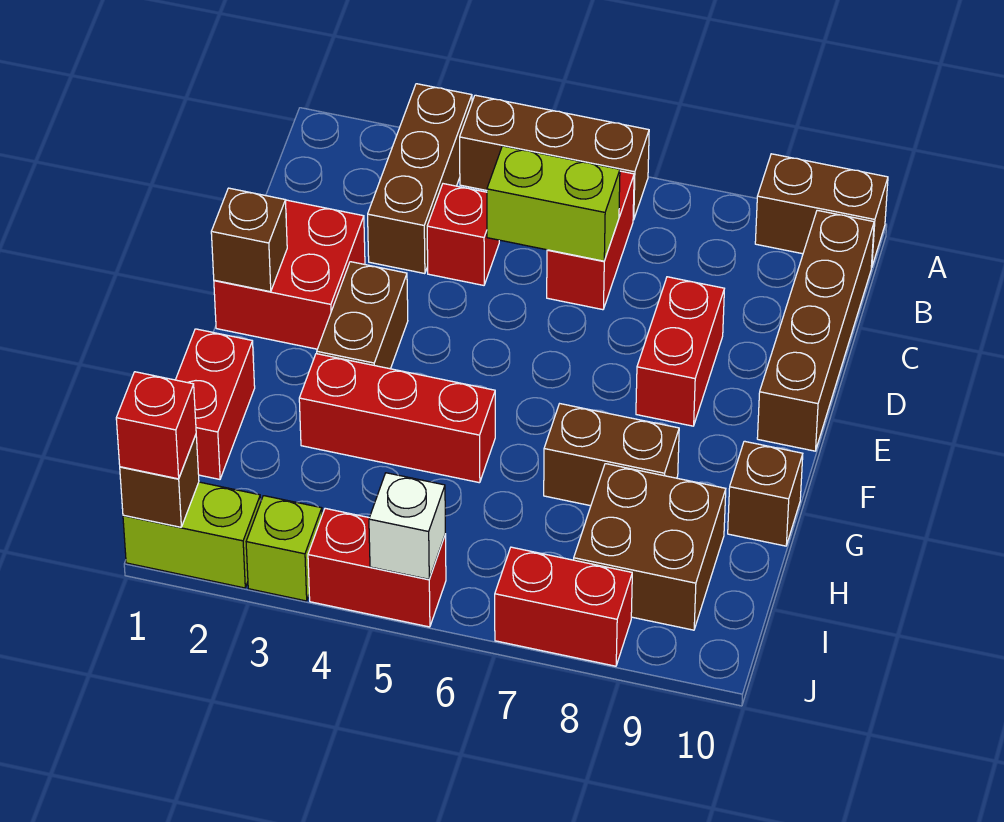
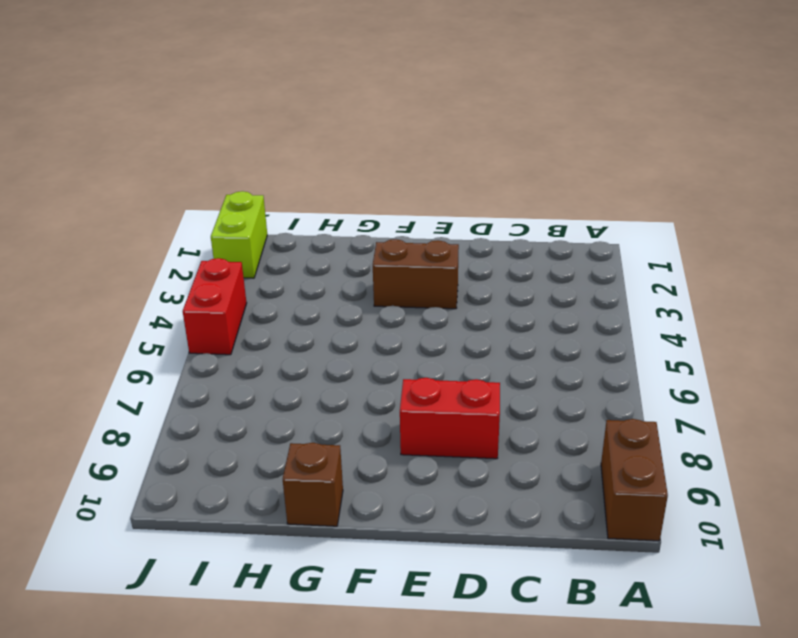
none -> brown brick A3:C3 level 1
none -> brown brick A4:A6 level 1
none -> red brick B6:C6 level 1

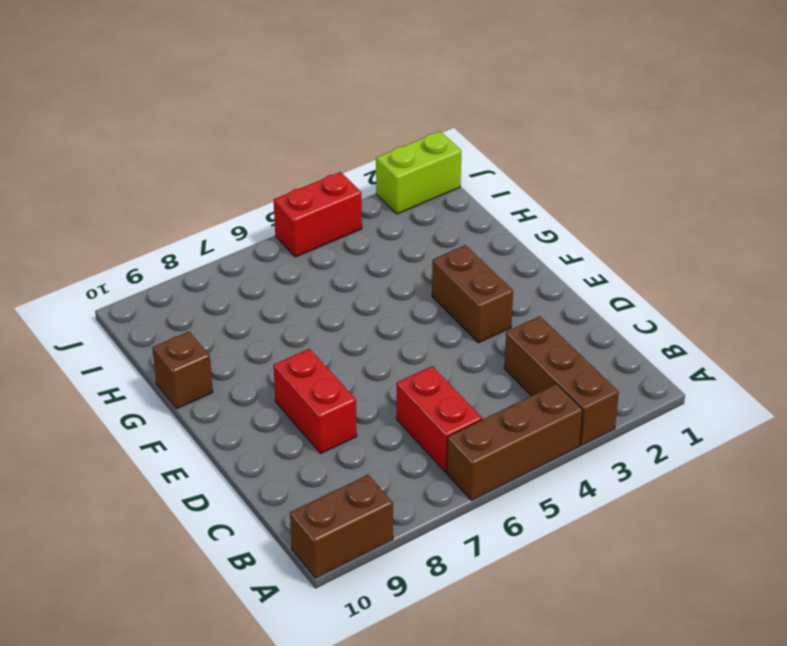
none -> brown brick B10:E10 level 1
none -> red brick C4 level 1
none -> red brick D1:E2 level 1

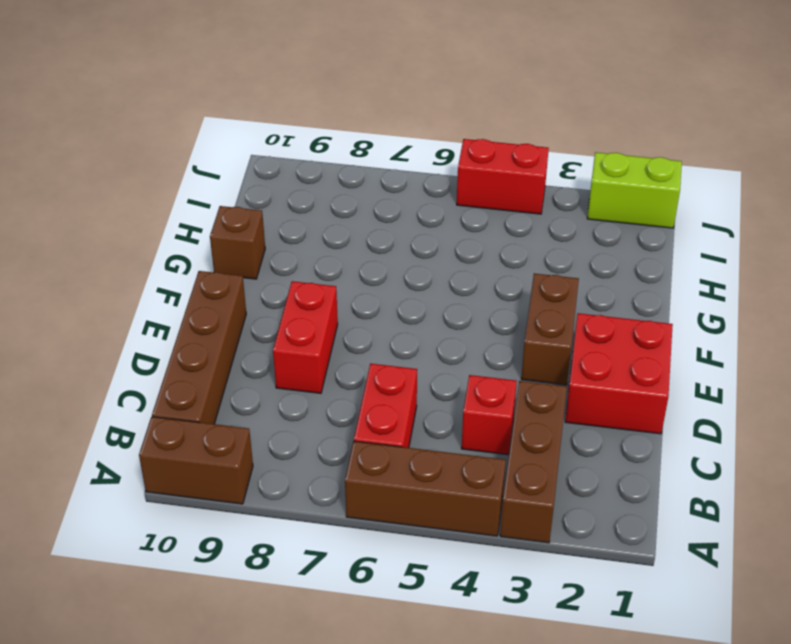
none -> red brick G1:H1 level 1
none -> red brick G3:G5 level 1
none -> brown brick G7:G8 level 1

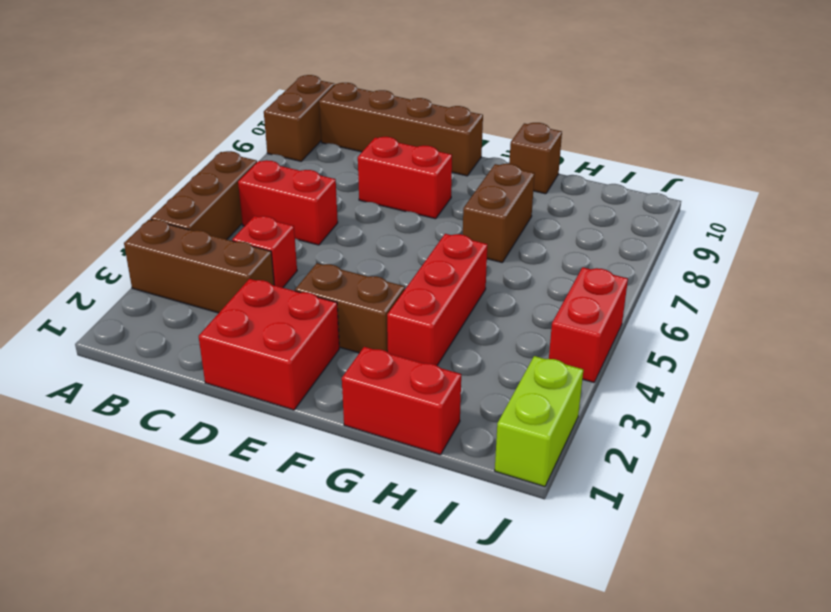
none -> brown brick H8:I9 level 1
none -> lime brick J3 level 1
none -> red brick J7:J8 level 1

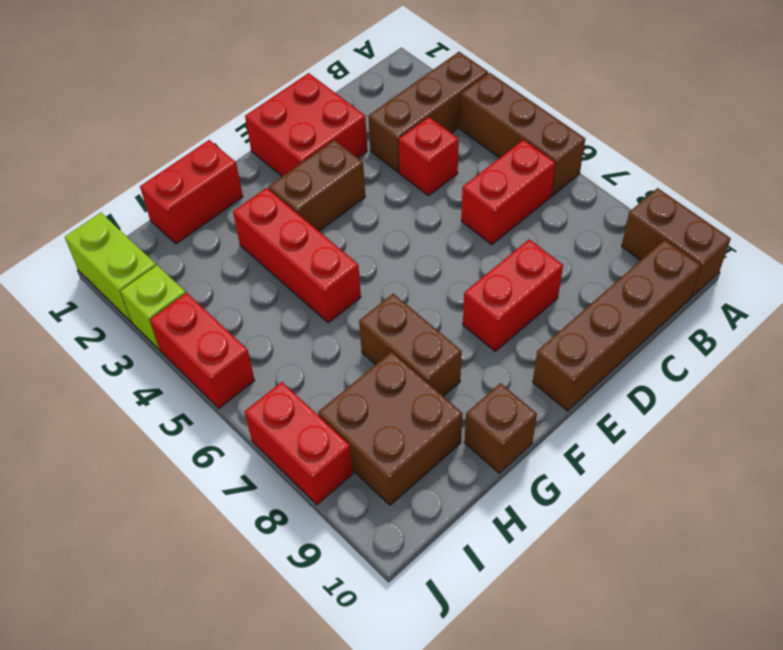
none -> lime brick C5:C6 level 2
none -> brown brick E1 level 2
none -> brown brick J1 level 2

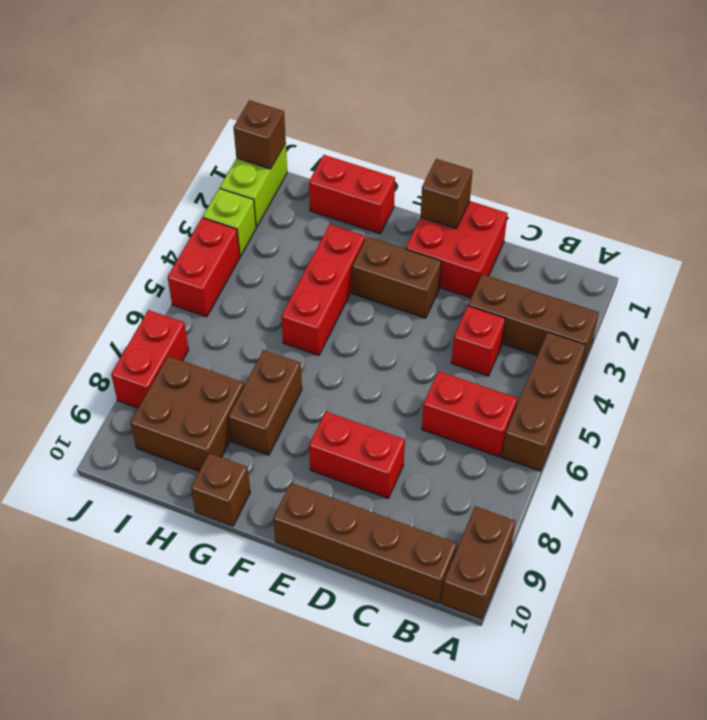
none -> lime brick C5:C6 level 2
none -> white brick J5 level 2
none -> red brick J1 level 3

